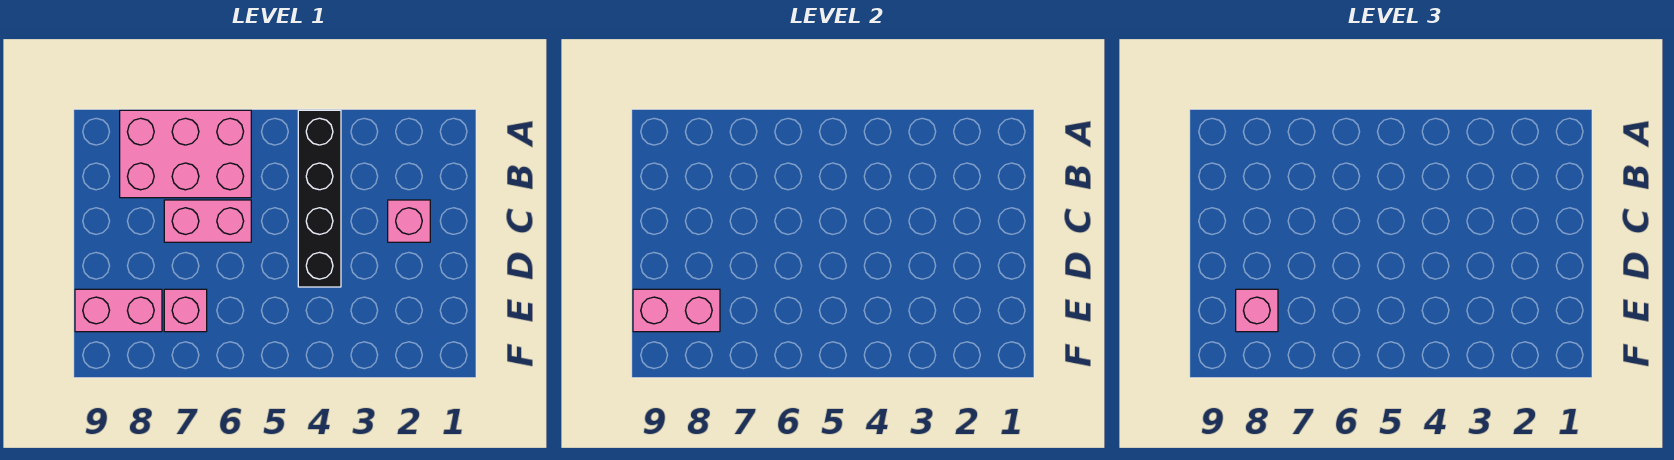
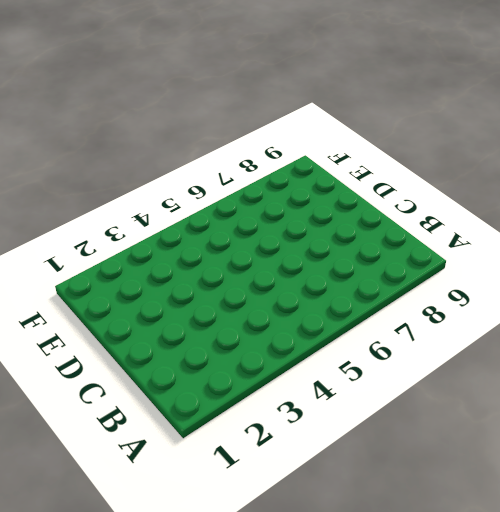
none -> black brick A4:D4 level 1
none -> pink brick A6:B8 level 1

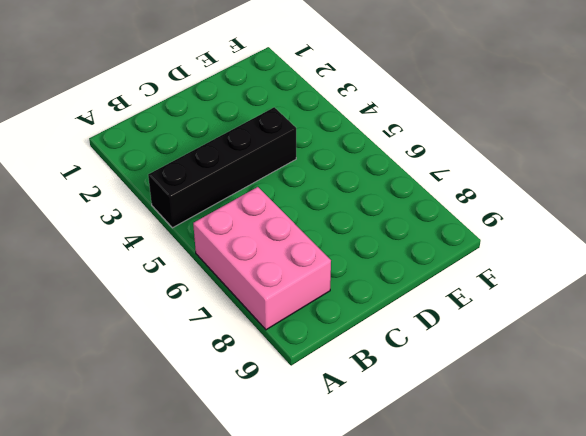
none -> pink brick C2 level 1
none -> pink brick C6:C7 level 1

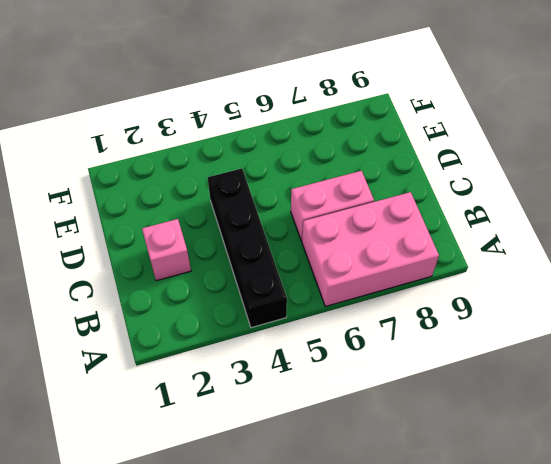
none -> pink brick E7 level 1
none -> pink brick E8:E9 level 1

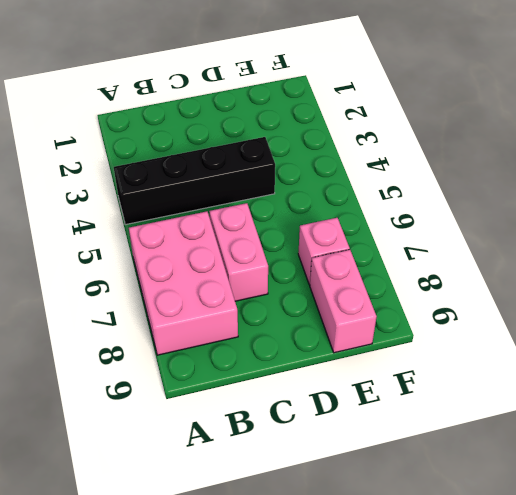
none -> pink brick C2 level 1
none -> pink brick E8:E9 level 2

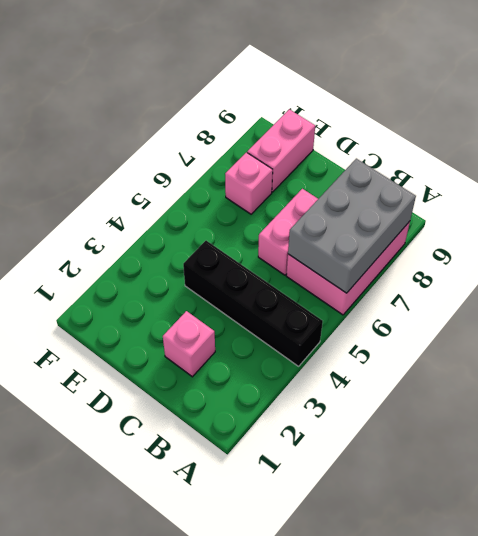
grey brick A6:B8 level 2 -> none
none -> pink brick E8:E9 level 2
none -> pink brick E8 level 3

